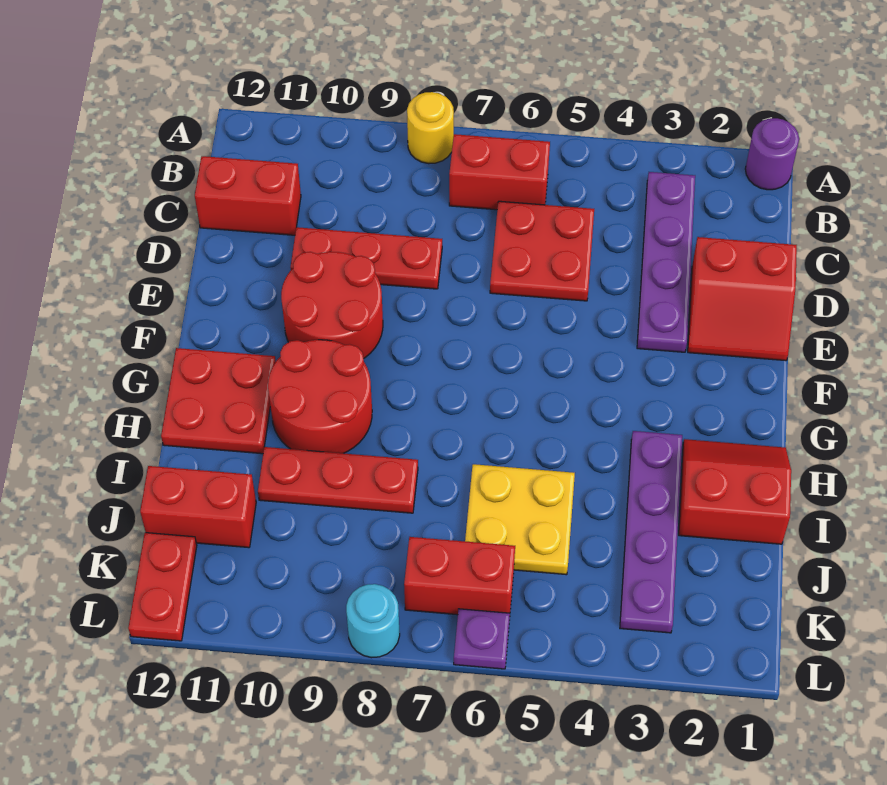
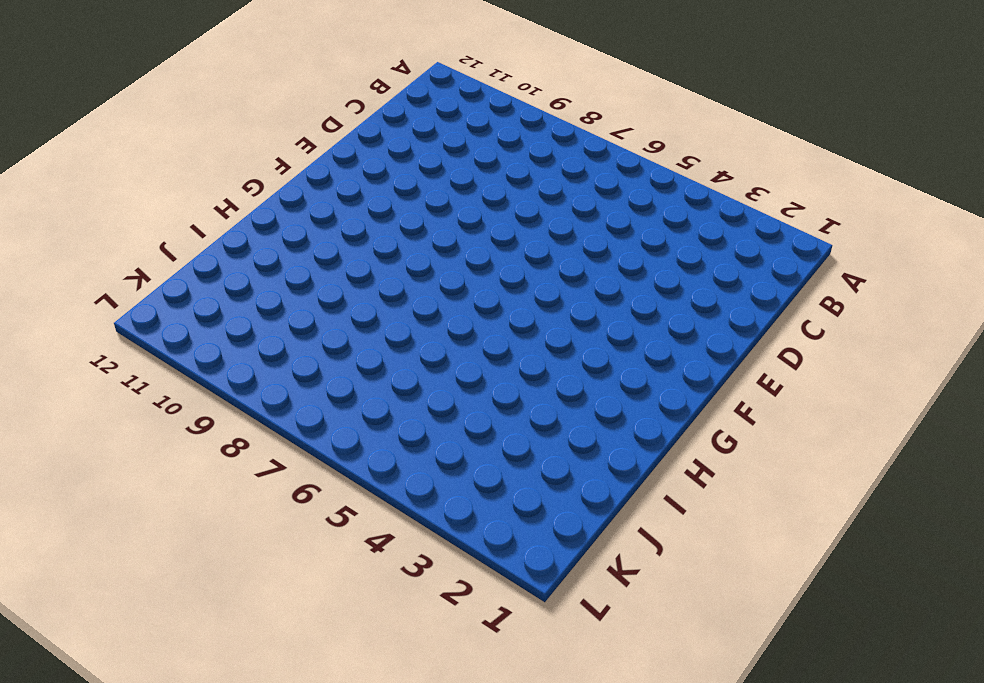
none -> purple round brick A1 level 1
none -> yellow round brick A8 level 1
none -> purple plate B3:E3 level 1

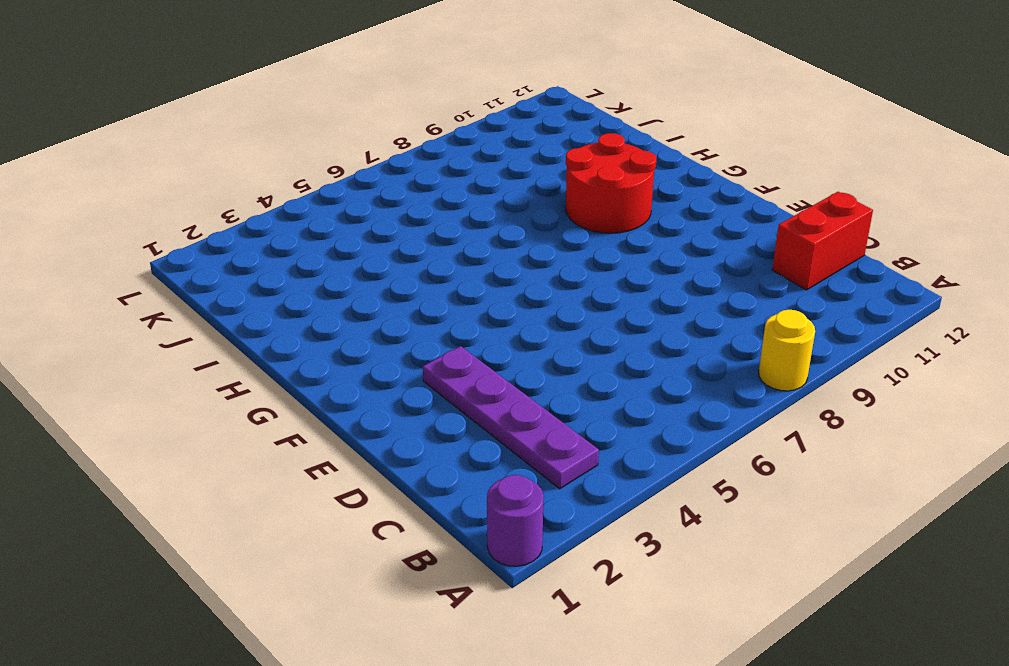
none -> red brick B6:B7 level 1
none -> red plate C5:D6 level 1
none -> red slope D1:E2 level 1 top D

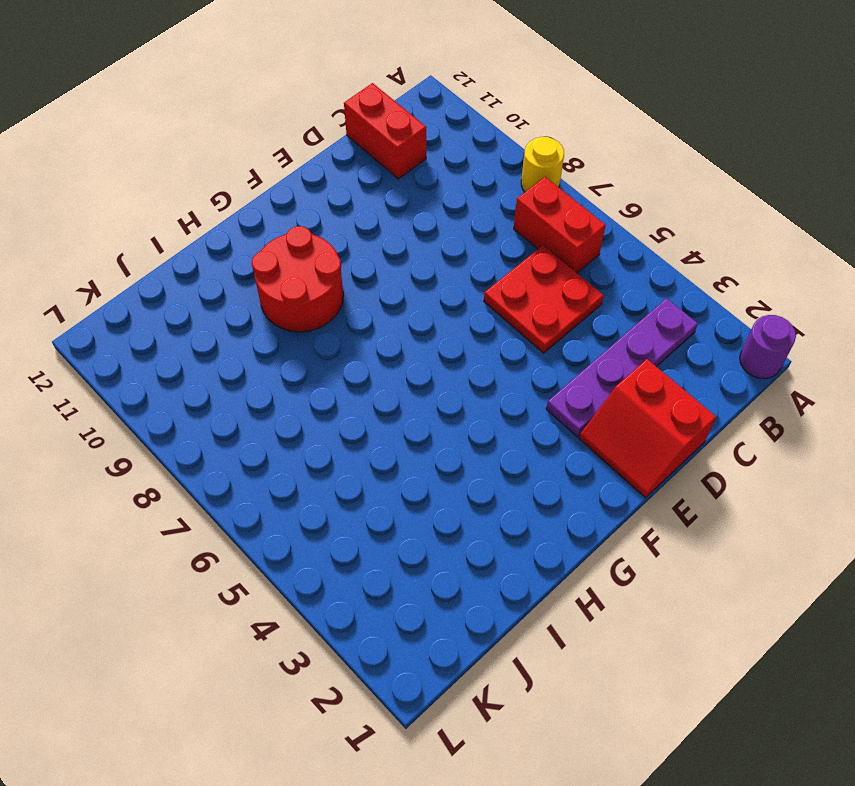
none -> red plate D8:D10 level 1
none -> red round brick E9:F10 level 1
none -> red plate G11:H12 level 1

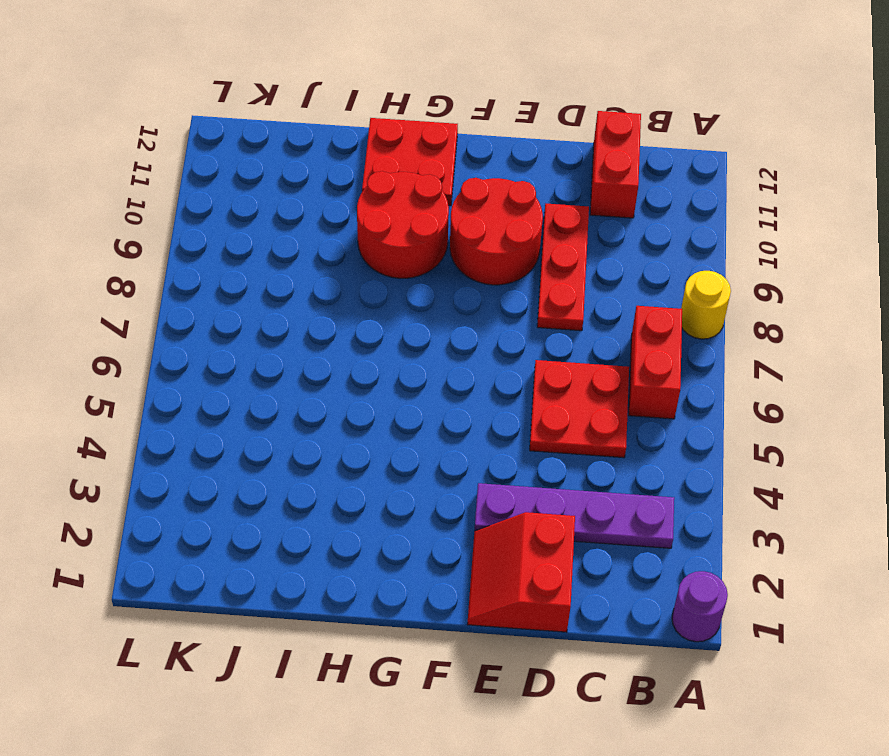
none -> red slope H1:I2 level 1 top I
none -> purple plate H3:K3 level 1
none -> yellow plate I5:J6 level 1

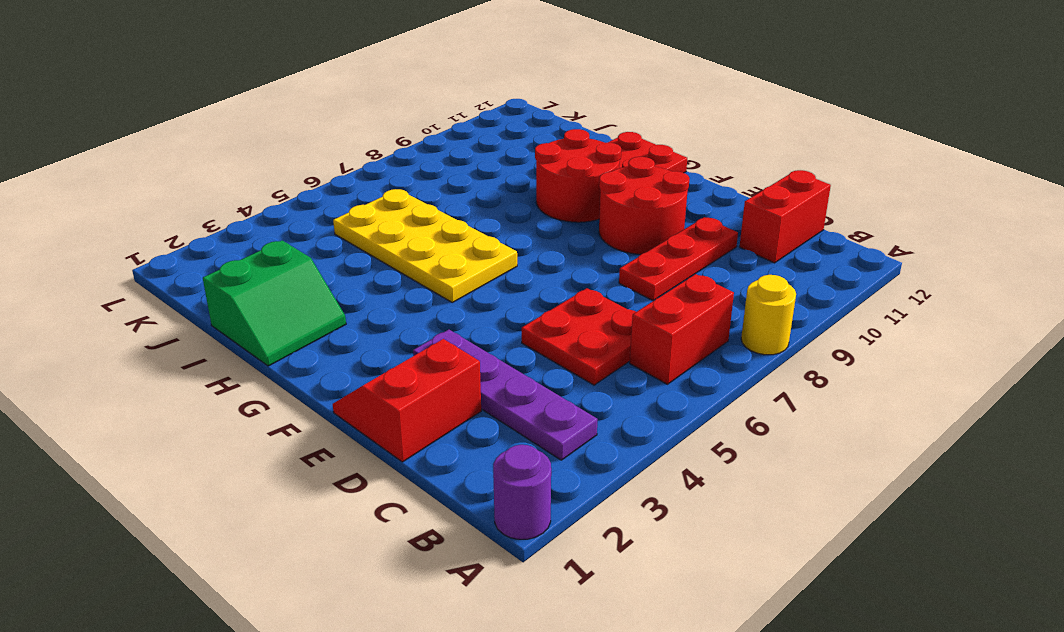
yellow plate G5:J6 level 1 -> yellow plate I5:J6 level 1
green slope H1:I2 level 1 top I -> red slope H1:I2 level 1 top I
none -> purple plate H3:K3 level 1
none -> red plate I8:I10 level 1
none -> red brick J11:J12 level 1

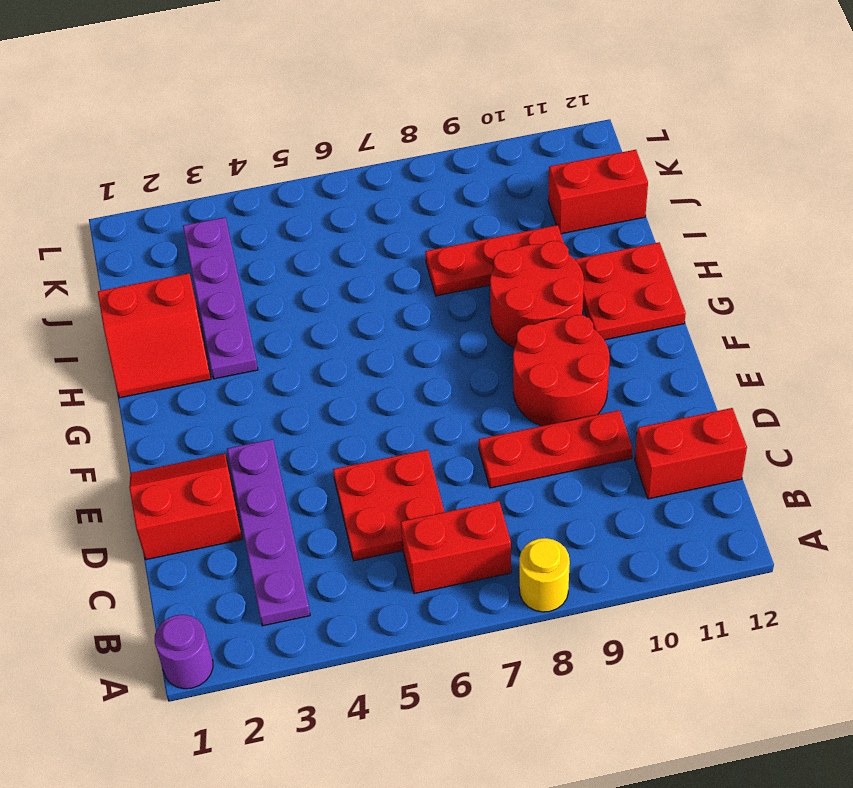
none -> yellow plate I5:J6 level 1
none -> red brick K6:K7 level 1
none -> red plate K12:L12 level 1

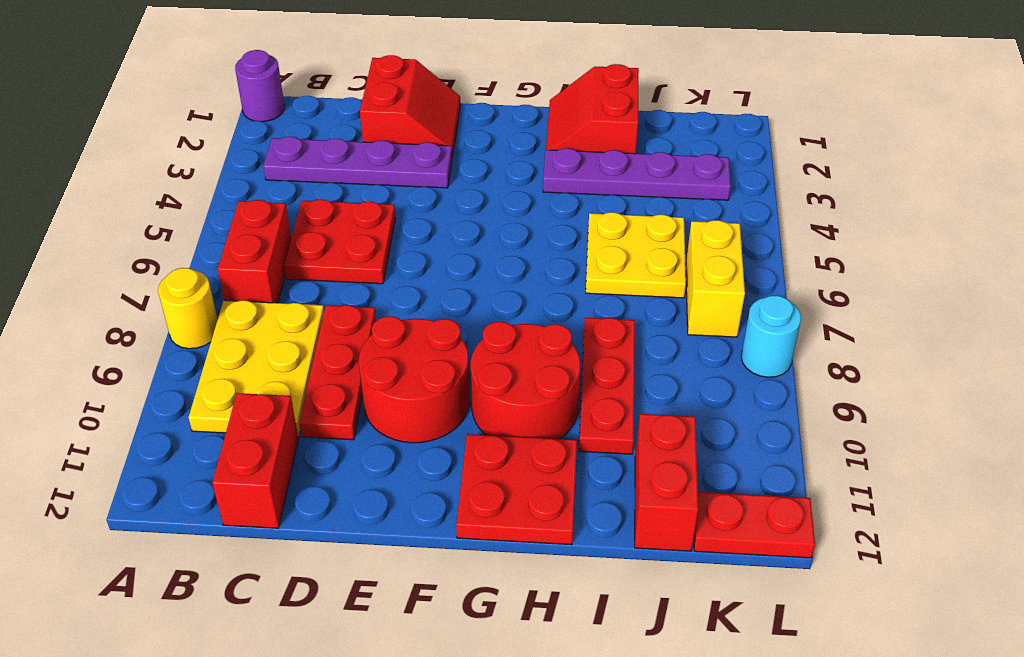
yellow plate B8:C10 level 1 -> none
yellow brick K6:K7 level 1 -> red brick K6:K7 level 1
none -> purple plate L6 level 1

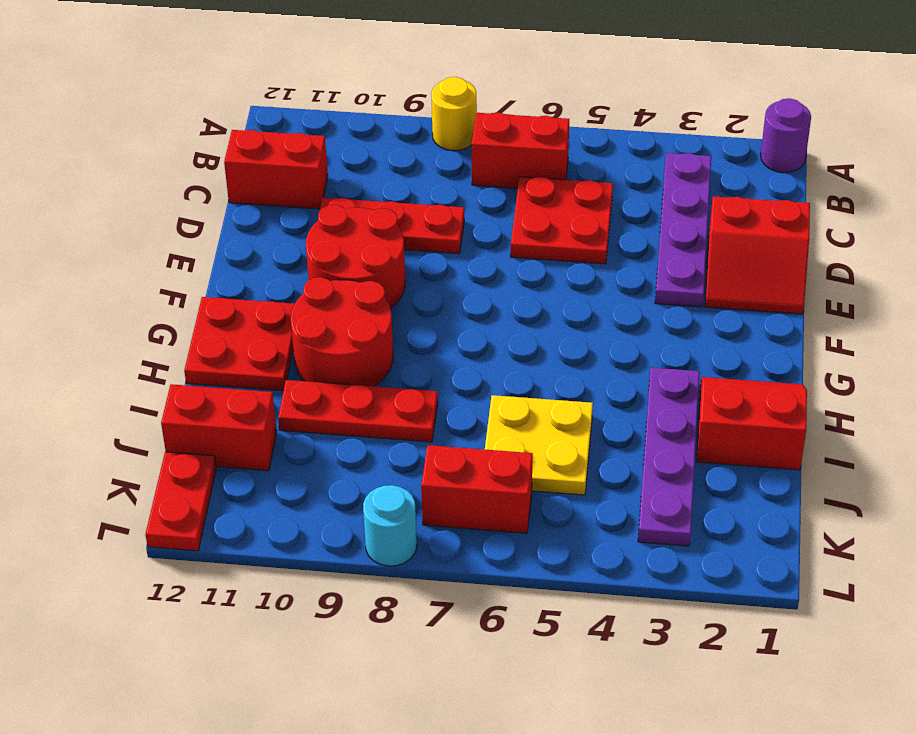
none -> purple plate L6 level 1

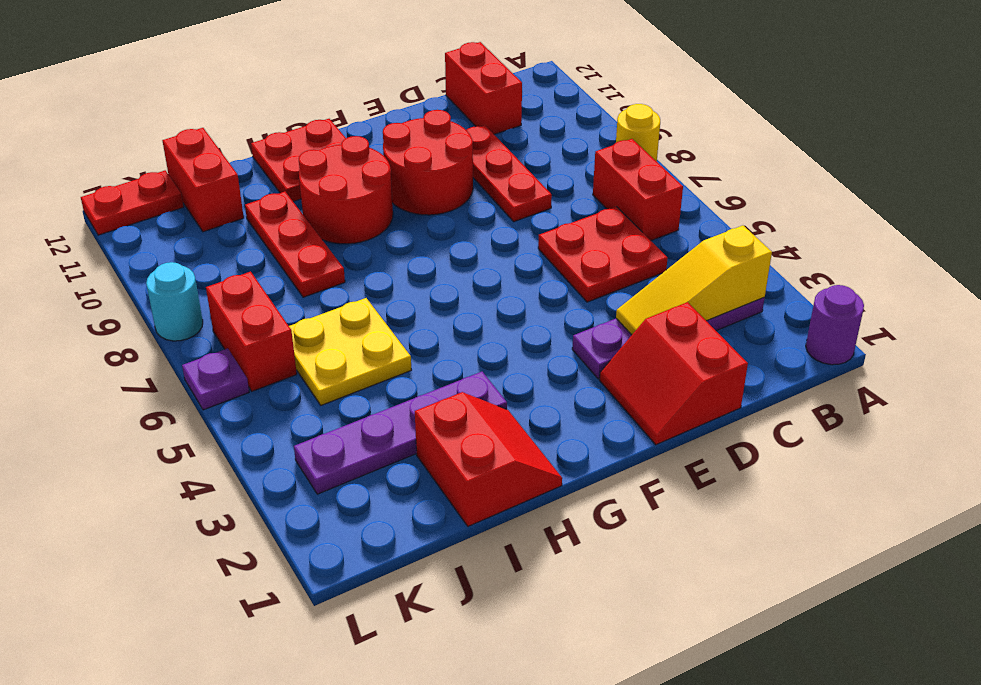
yellow slope B3:D3 level 2 top B -> none

